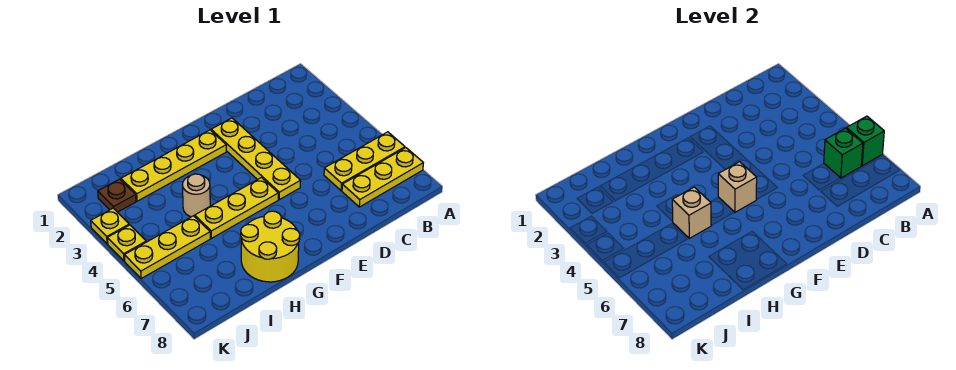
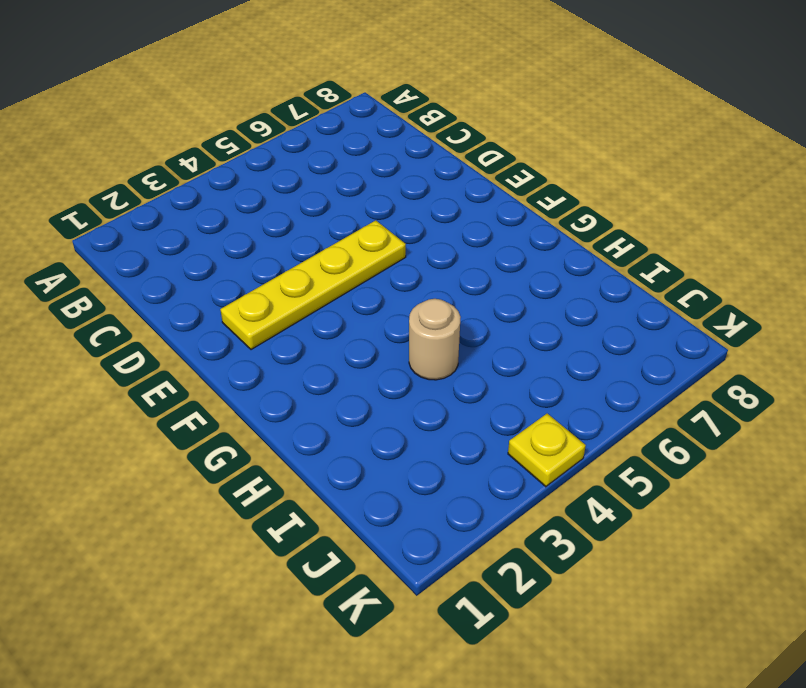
none -> yellow plate A6:C6 level 1
none -> yellow plate A7:C7 level 1
none -> yellow plate F2:I2 level 1

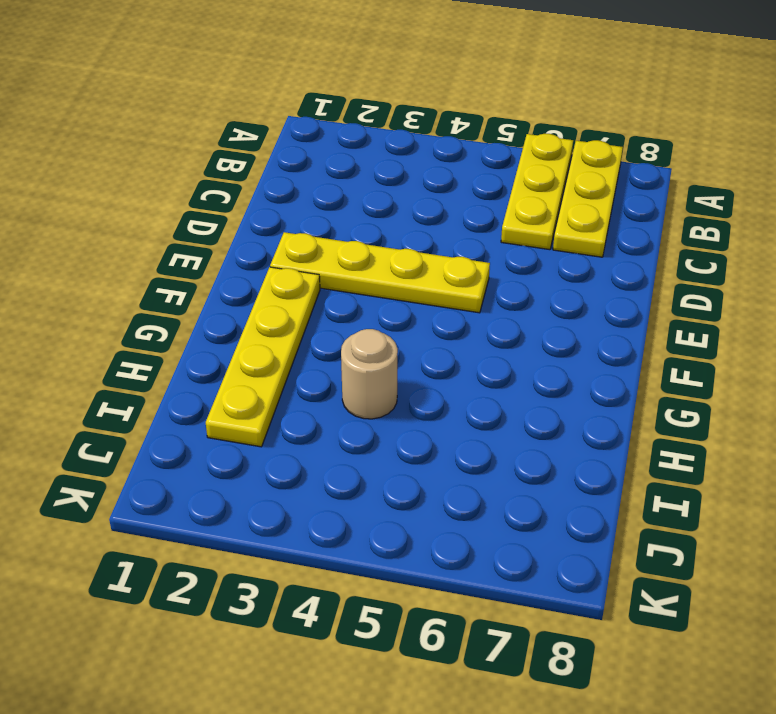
none -> yellow plate F5:H5 level 1
none -> yellow round brick G7:H8 level 1
none -> yellow plate I5:K5 level 1

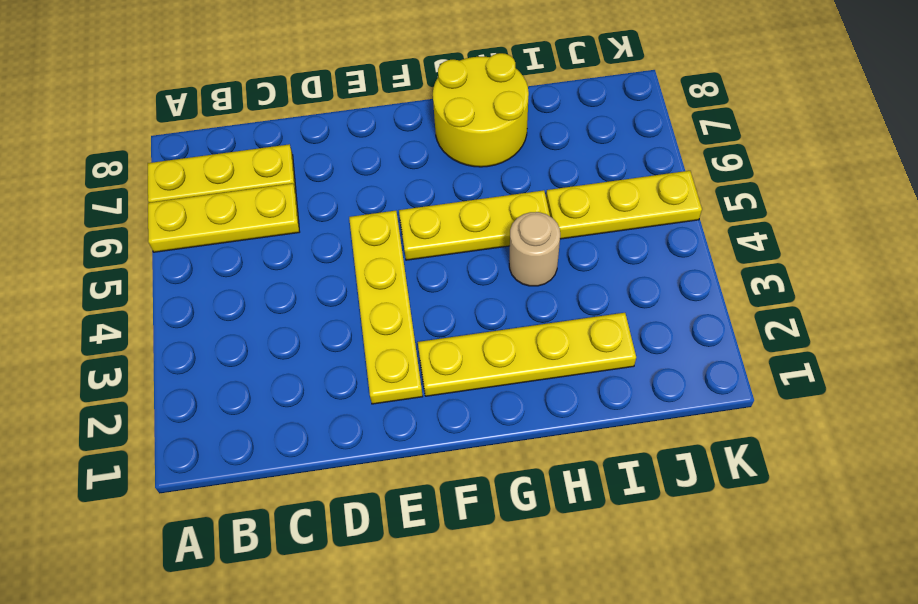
none -> brown plate J2 level 1
none -> yellow plate K3 level 1
none -> yellow plate K4 level 1

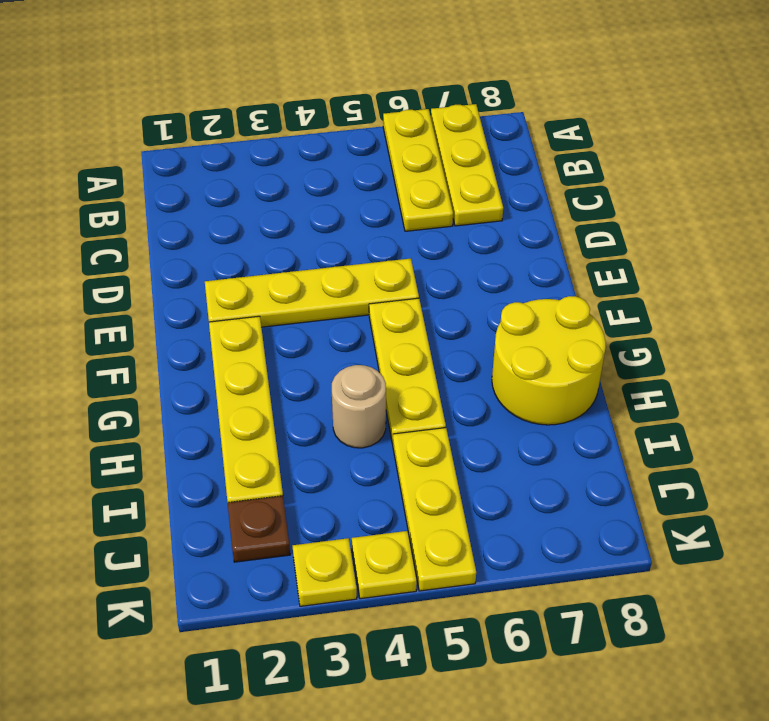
none -> green brick A6 level 2
none -> green brick B6 level 2
none -> tan brick F5 level 2

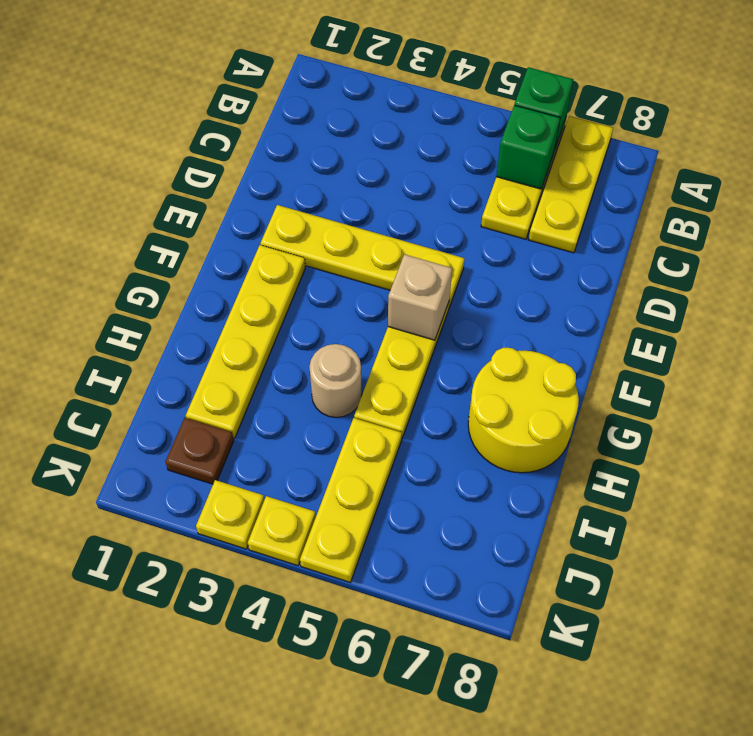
none -> tan brick H5 level 2

